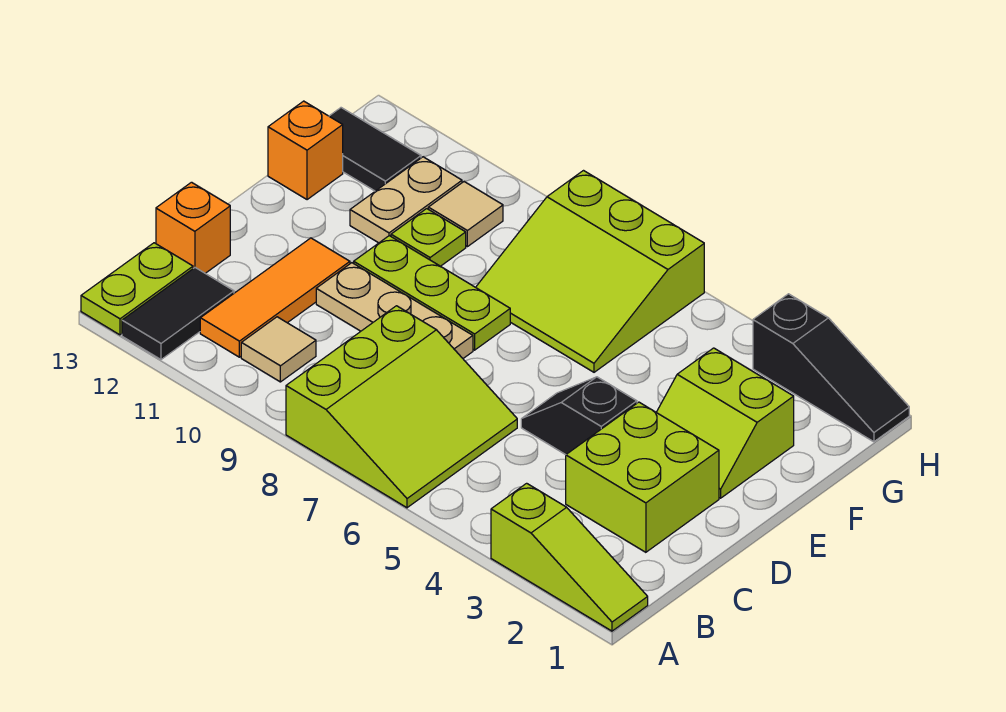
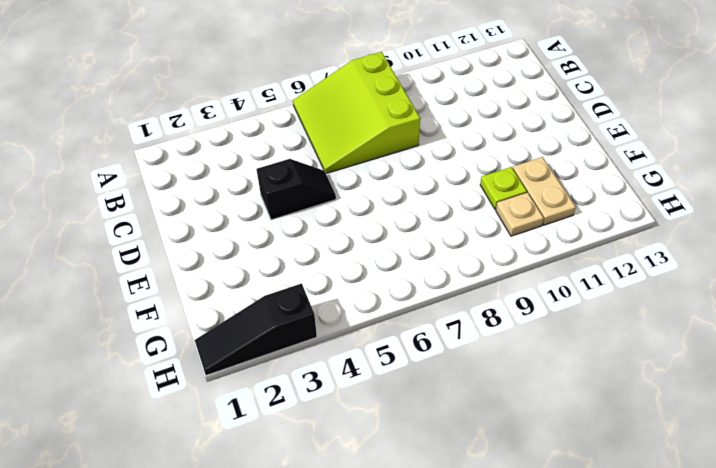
tan plate G10 level 1 -> tan tile G10 level 1
none -> lime slope A1:A3 level 1 top 3
none -> black tile A12:B12 level 1
none -> lime plate A13:B13 level 1

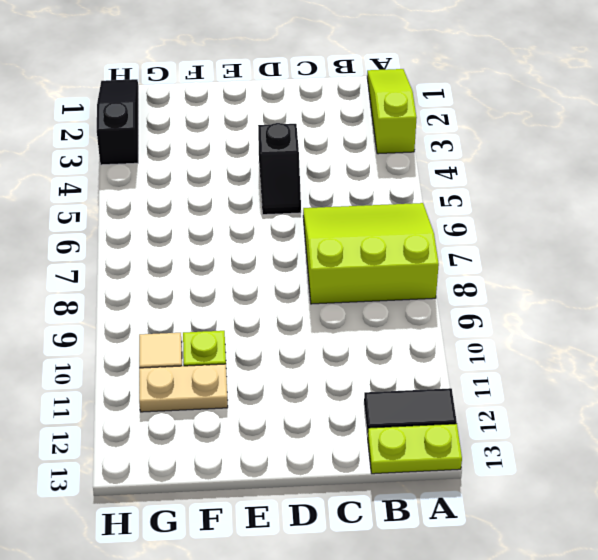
none -> tan tile B10 level 1
none -> orange tile B11:D11 level 1
none -> lime brick C2:D3 level 1

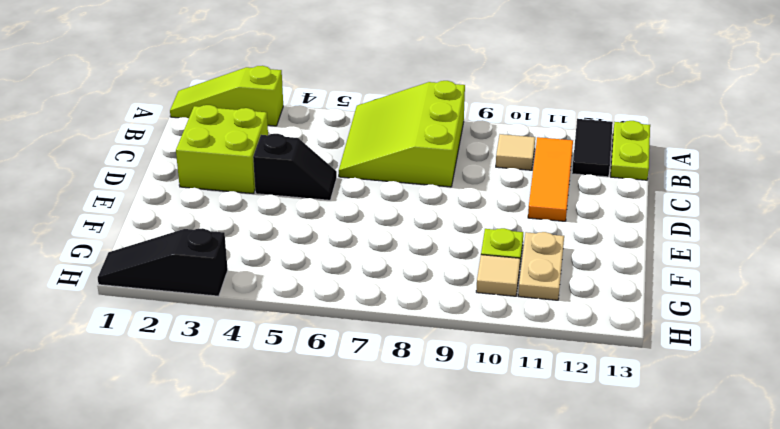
none -> orange brick C13 level 1
none -> tan plate D8:D10 level 1
none -> lime slope E2:F3 level 1 top F

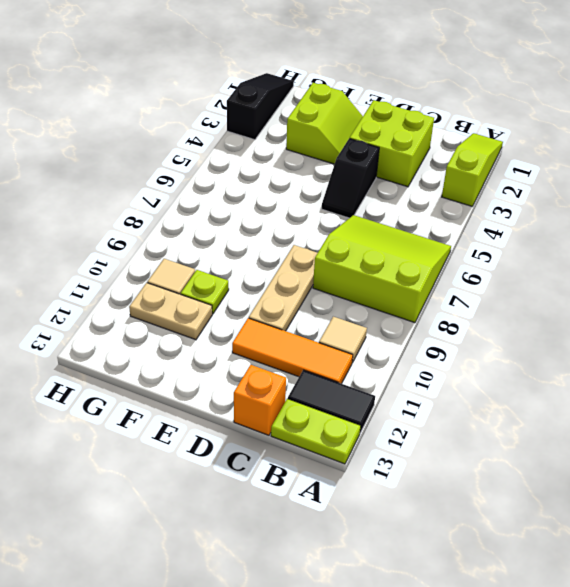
none -> lime plate E8:E10 level 1
none -> lime slope F6:H8 level 1 top H
none -> orange brick F13 level 1

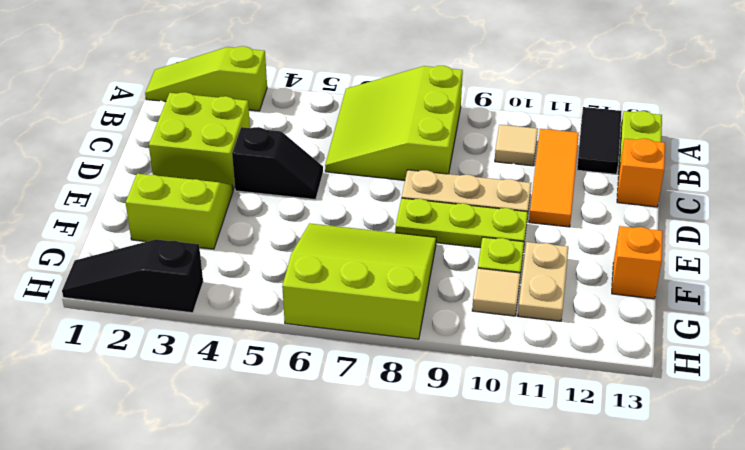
none -> black tile G12:G13 level 1

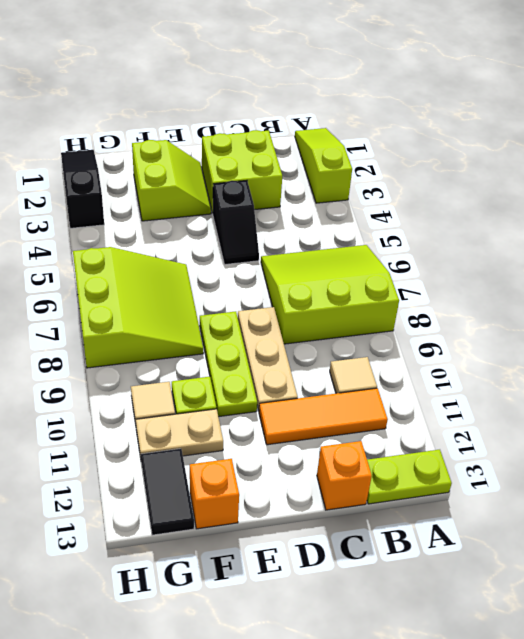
none -> black tile A12:B12 level 1

